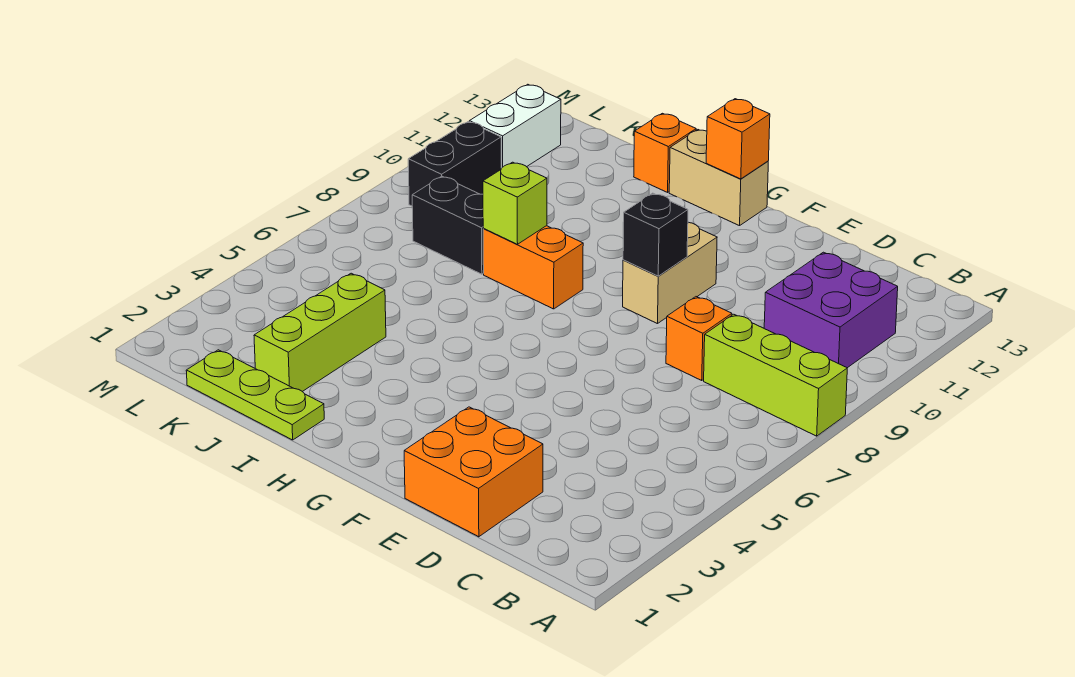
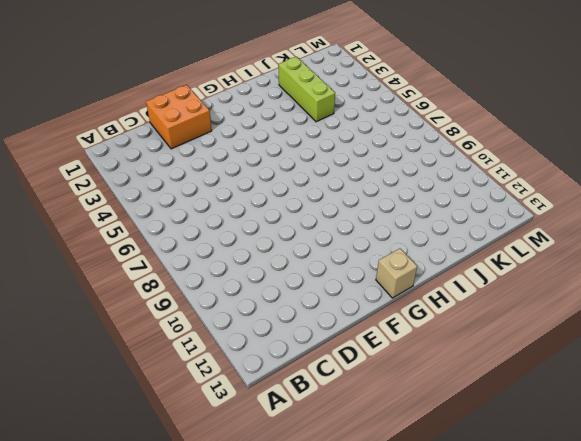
tan brick G13 level 1 -> tan brick G13:H13 level 1
none -> lime brick A8:C8 level 1
none -> purple brick B10:C11 level 1
none -> orange brick D8 level 1

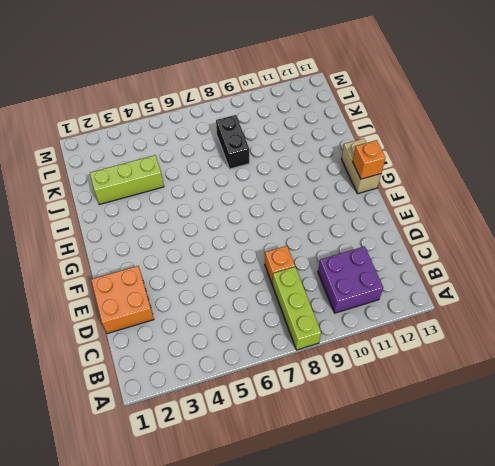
none -> tan brick F9:F10 level 1
none -> orange brick H8:I8 level 1
none -> lime plate I1:K1 level 1

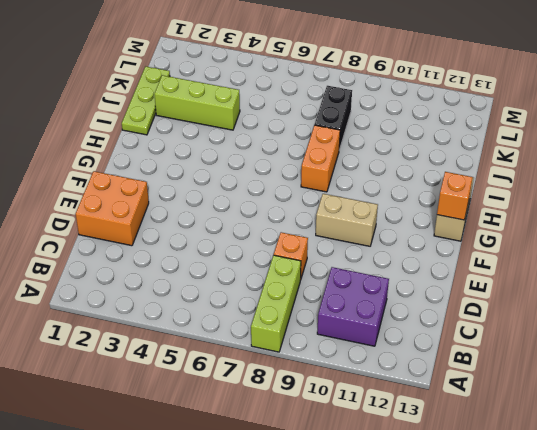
none -> orange brick I13 level 1
none -> black brick L9:L10 level 1
none -> white brick L11:L12 level 1

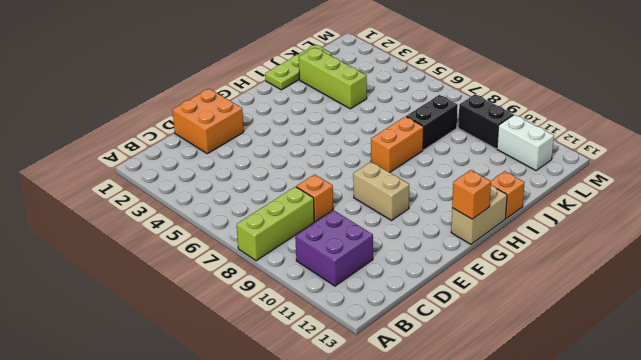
none -> black brick F9 level 2
none -> lime brick I8 level 2

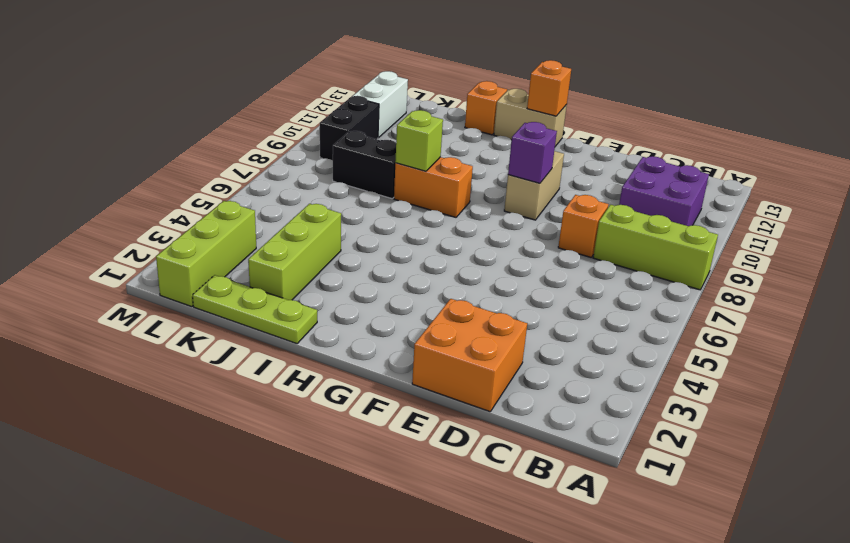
purple brick F9 level 2 -> black brick F9 level 2
lime brick L1:L3 level 1 -> none

